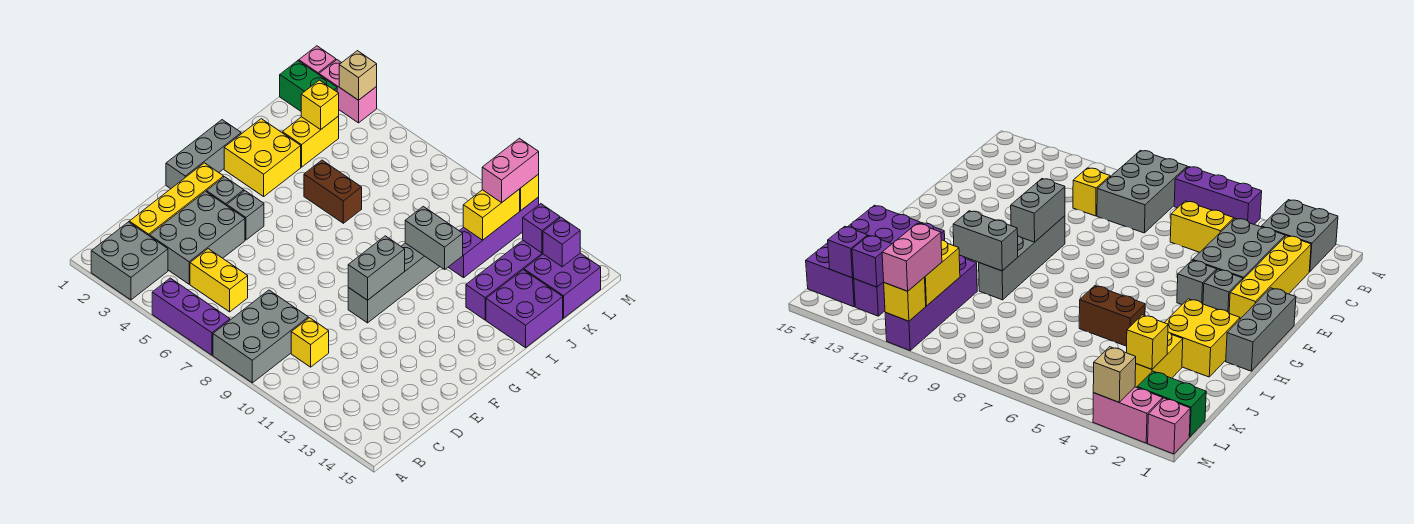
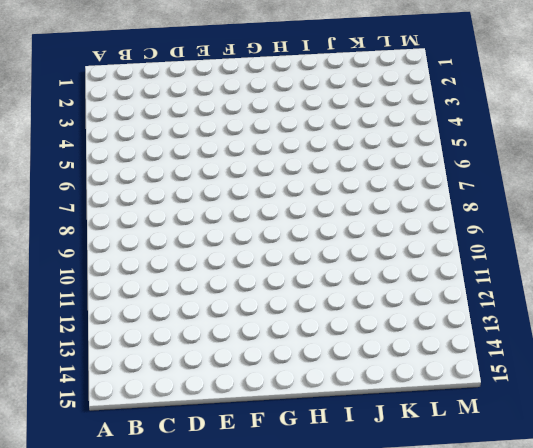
none -> grey brick A2:B3 level 1
none -> purple brick A5:A7 level 1
none -> grey brick A8:C9 level 1
none -> yellow brick C2:F2 level 1

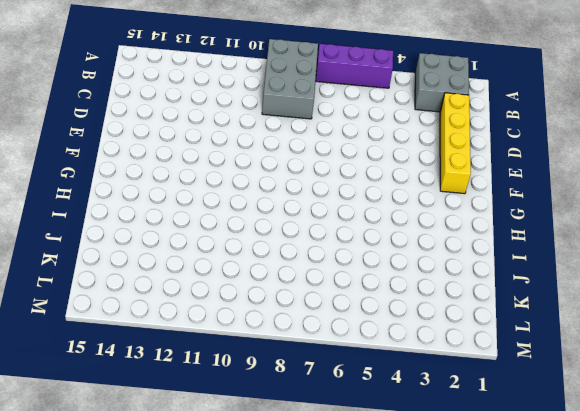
none -> grey brick C3:E4 level 1
none -> yellow brick C5:C6 level 1
none -> yellow brick C10 level 1
none -> grey brick F1:H1 level 1

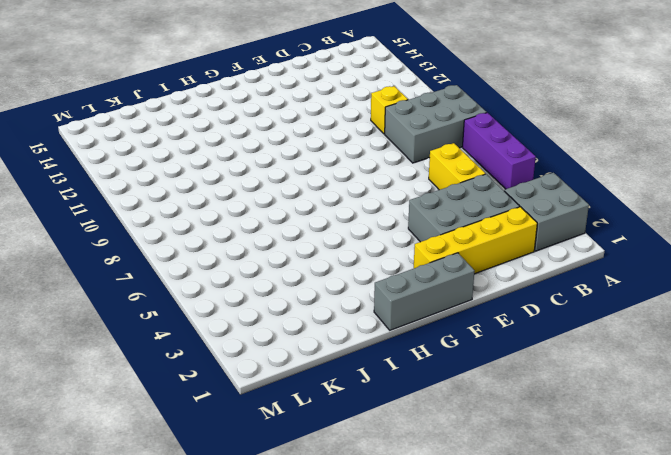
none -> grey brick F3 level 1
none -> grey brick F4 level 1
none -> grey brick F10:I10 level 1
none -> yellow brick H2:I3 level 1

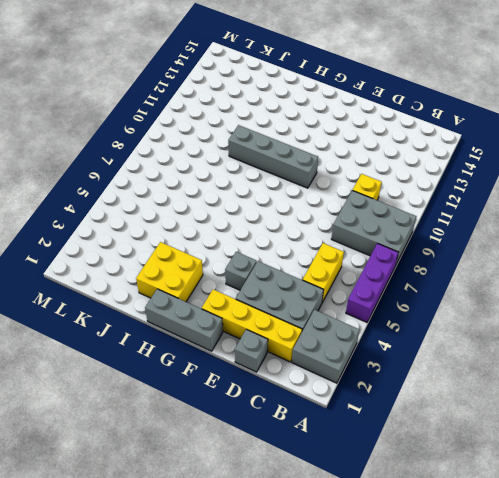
grey brick D1 level 1 -> grey brick F3 level 1
none -> brown brick I5:I6 level 1
none -> purple brick I13:L13 level 1
none -> purple brick I14:J15 level 1
none -> yellow brick J3:K3 level 1

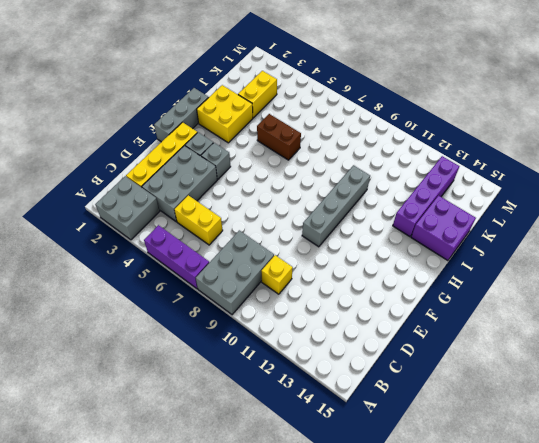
none -> purple brick J11:M11 level 1
none -> purple brick K14:L15 level 1
none -> green brick L1:L2 level 1
none -> pink brick M1 level 1

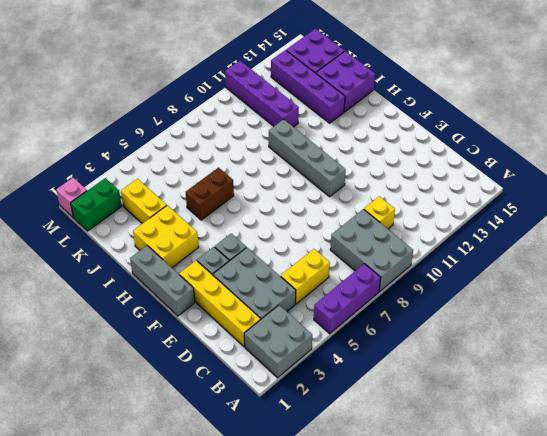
none -> pink brick M2:M3 level 1
none -> grey brick F10:G10 level 2
none -> grey brick I10:I11 level 2
none -> yellow brick K3 level 2

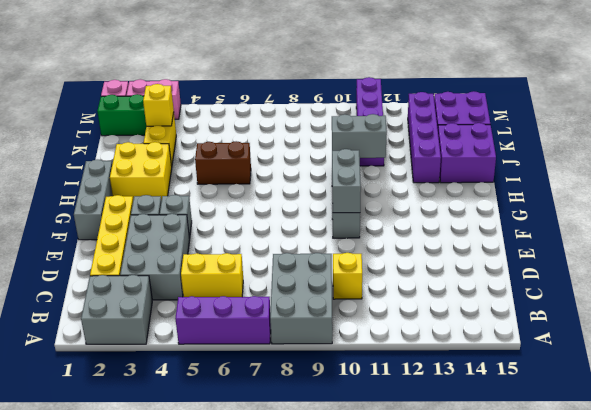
none -> yellow brick K11:L11 level 2
none -> purple brick L13 level 2
none -> purple brick L14 level 2
none -> tan brick M3 level 2

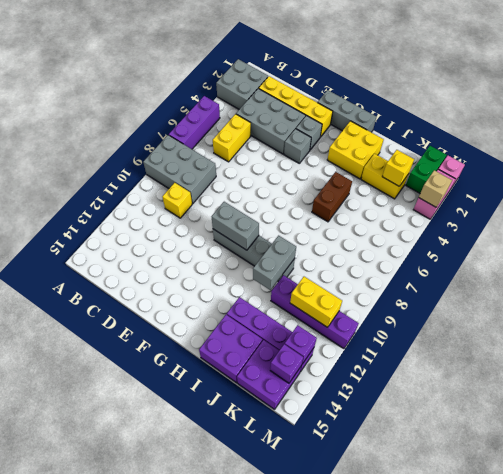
none -> yellow brick M11 level 2
none -> pink brick L11:M11 level 3

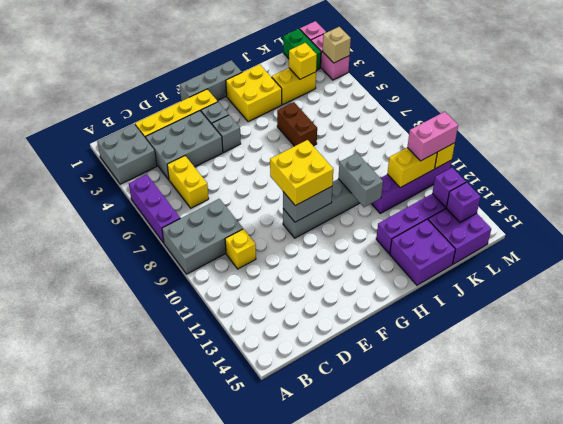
yellow brick F9:G10 level 3 -> none

